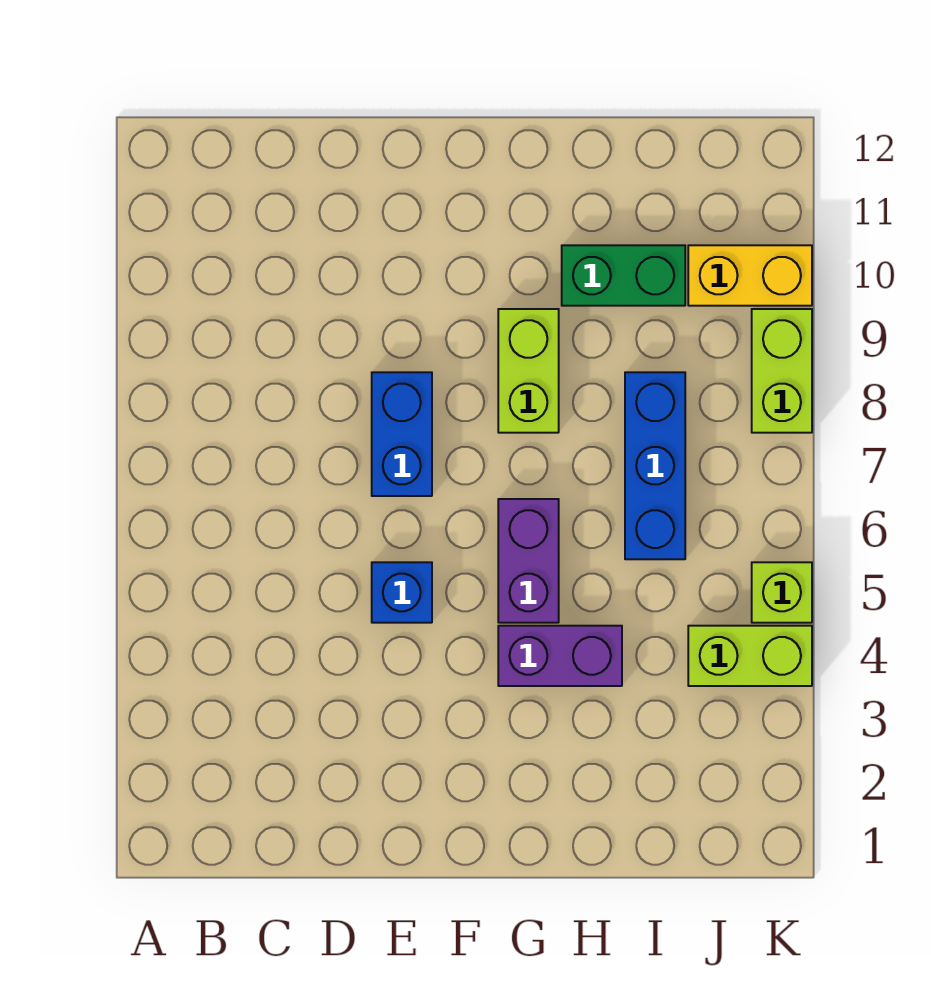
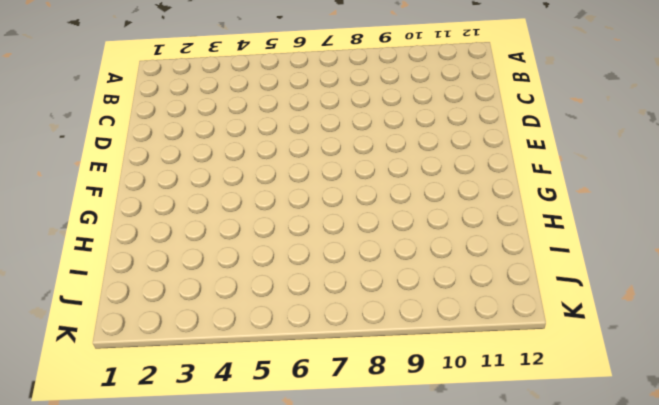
none -> blue brick E5 level 1
none -> blue brick E7:E8 level 1

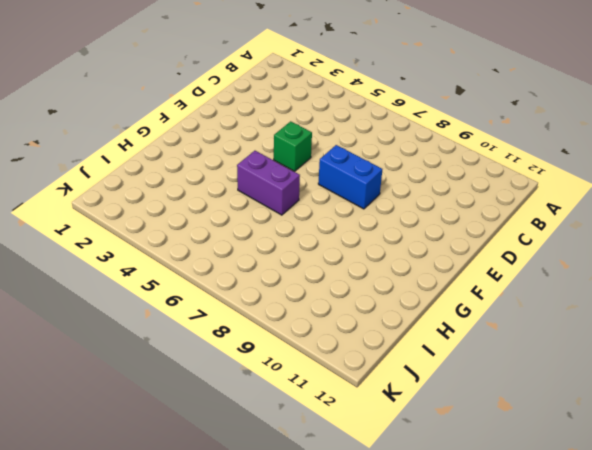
green brick E5 level 1 -> blue brick E5 level 1
none -> purple brick G4:H4 level 1
none -> lime brick G8:G9 level 1

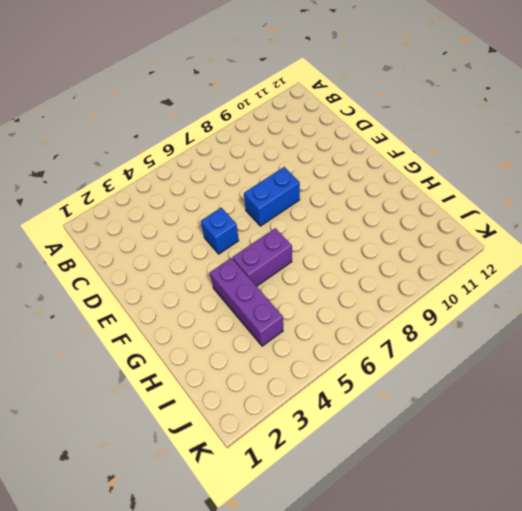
purple brick G4:I4 level 1 -> purple brick G4:H4 level 1
none -> lime brick G8:G9 level 1
none -> green brick H10:I10 level 1

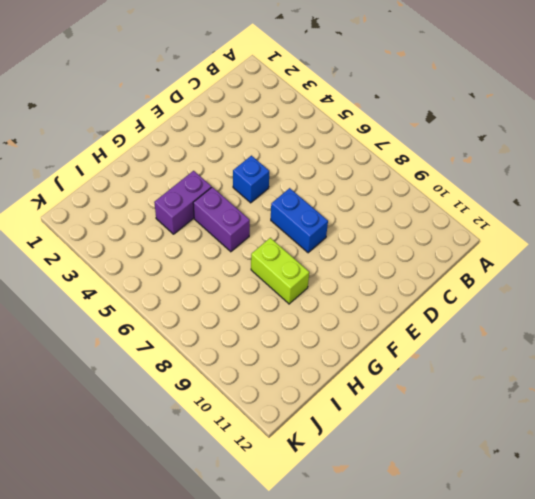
none -> green brick H10:I10 level 1
none -> blue brick I6:I8 level 1

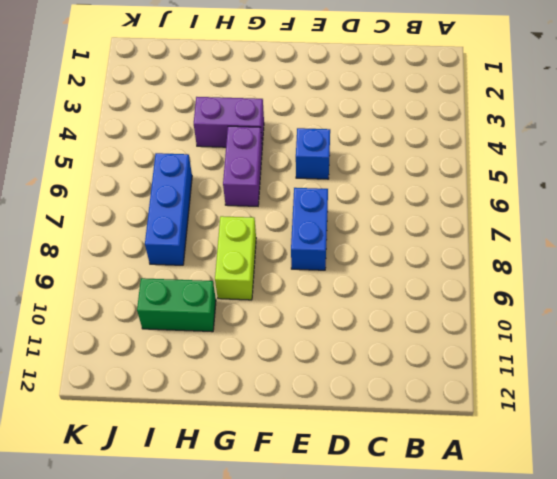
none -> lime brick J4:K4 level 1
none -> yellow brick J10:K10 level 1

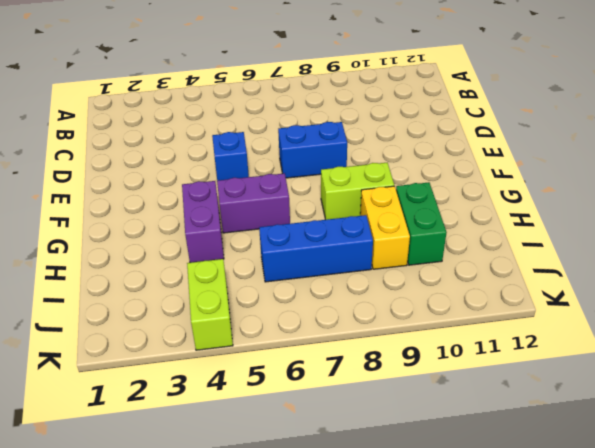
yellow brick H9:I9 level 1 -> yellow brick J10:K10 level 1
none -> lime brick K5 level 1
none -> lime brick K8:K9 level 1

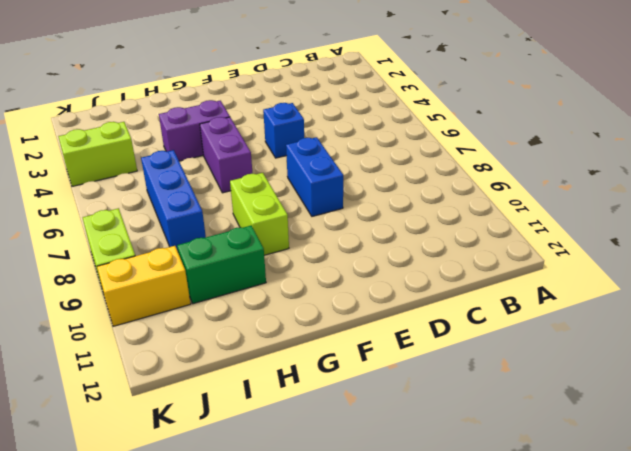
none -> lime brick K5 level 1

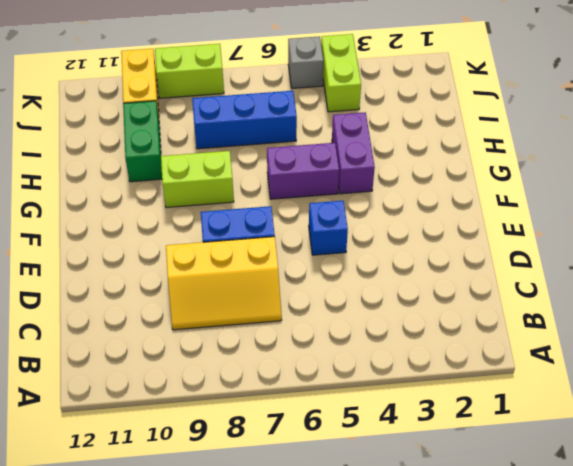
yellow slope C7:D9 level 1 top D -> none
grey brick K5 level 1 -> lime brick K5 level 1

